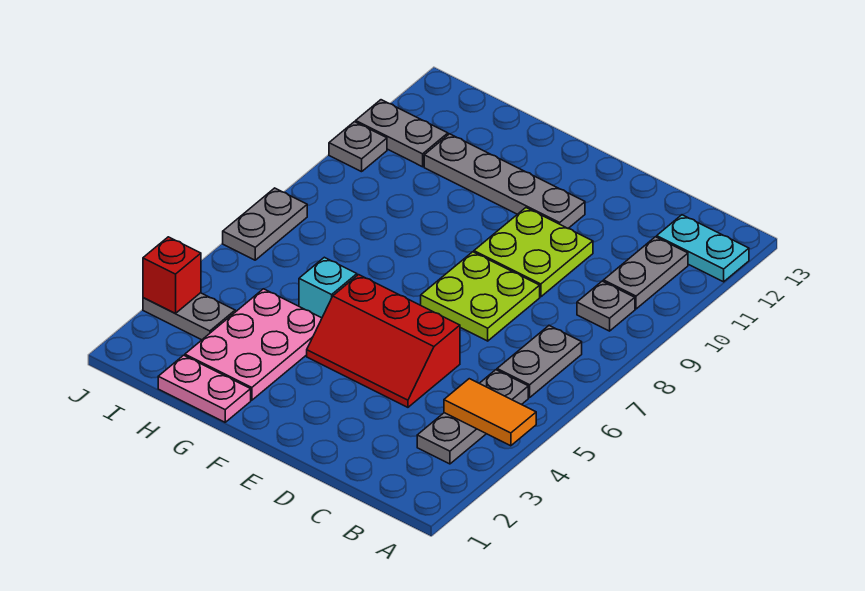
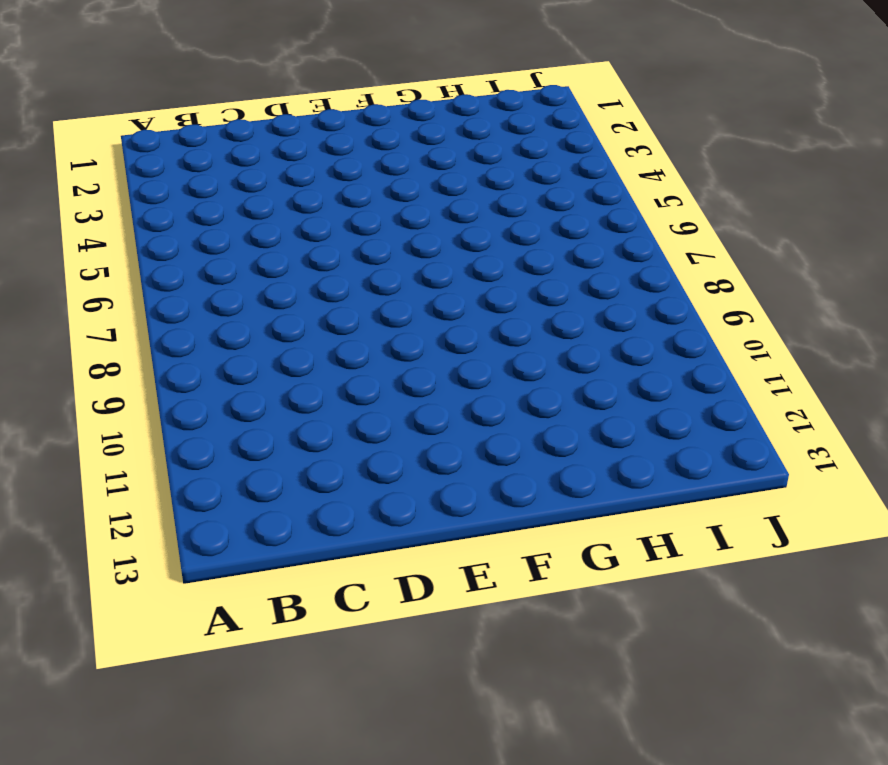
none -> cyan plate A12:B12 level 1
none -> grey plate B3:B5 level 1
none -> grey plate B6:B7 level 1

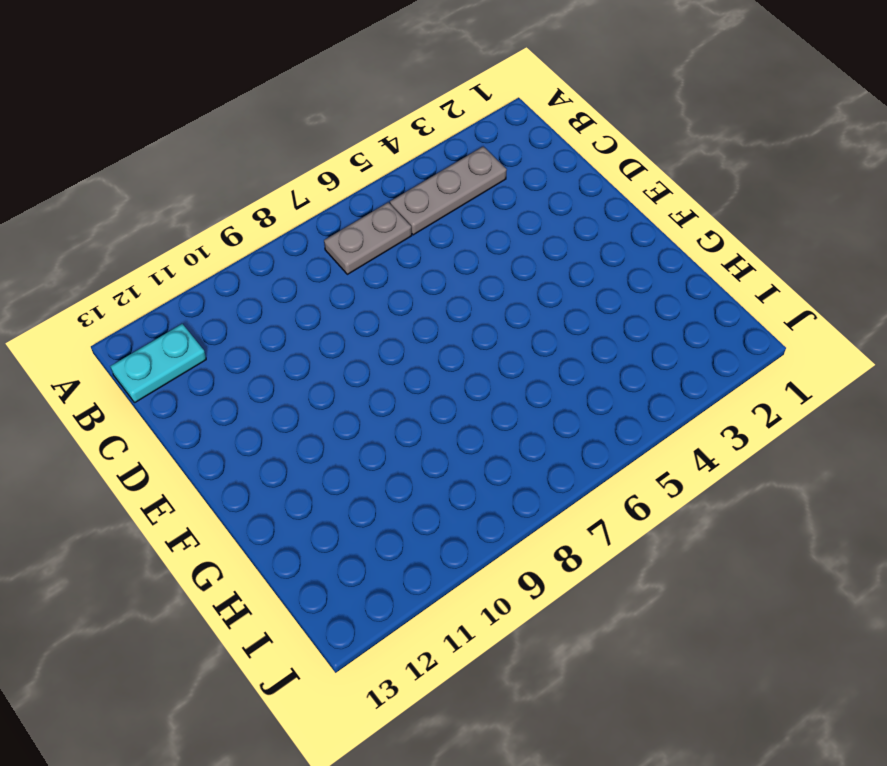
cyan plate B12:B13 level 1 -> cyan plate A12:B12 level 1
none -> grey plate B9 level 1
none -> grey plate B10:B11 level 1
none -> red slope D4:F5 level 1 top 5

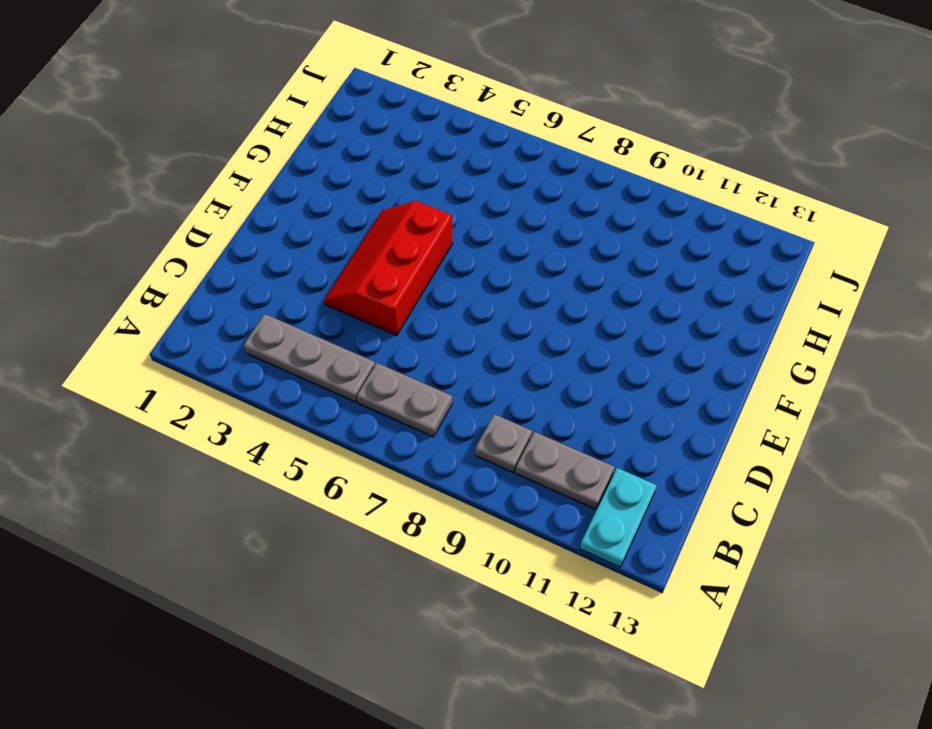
none -> lime plate D7:E8 level 1
none -> lime plate D9:E10 level 1
none -> grey plate E11:H11 level 1

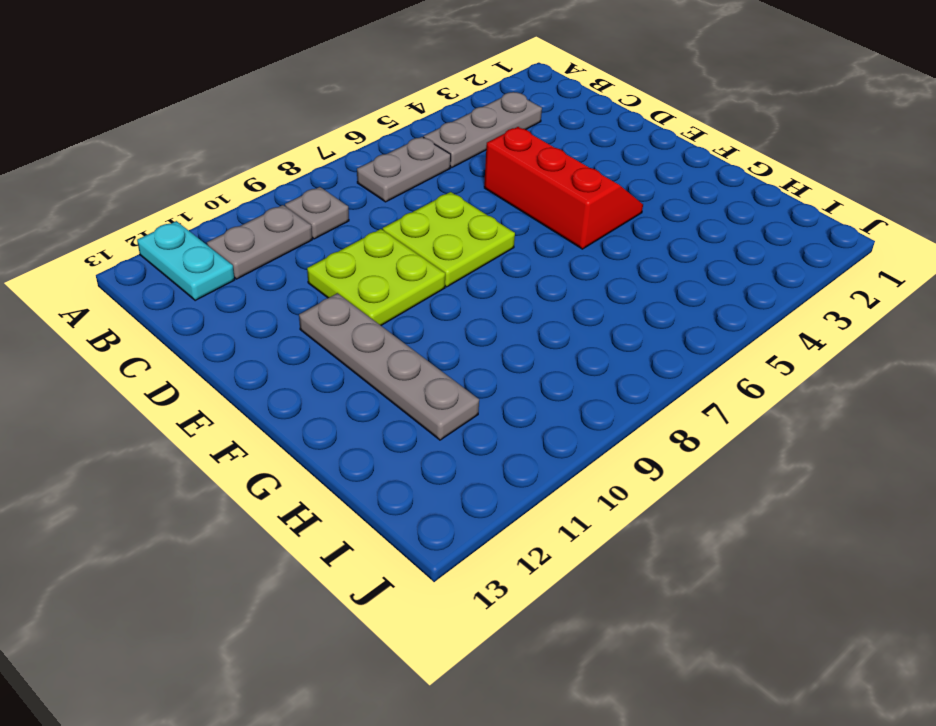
none -> pink plate G1:H1 level 1
none -> pink plate G2:H4 level 1
none -> cyan brick G5 level 1

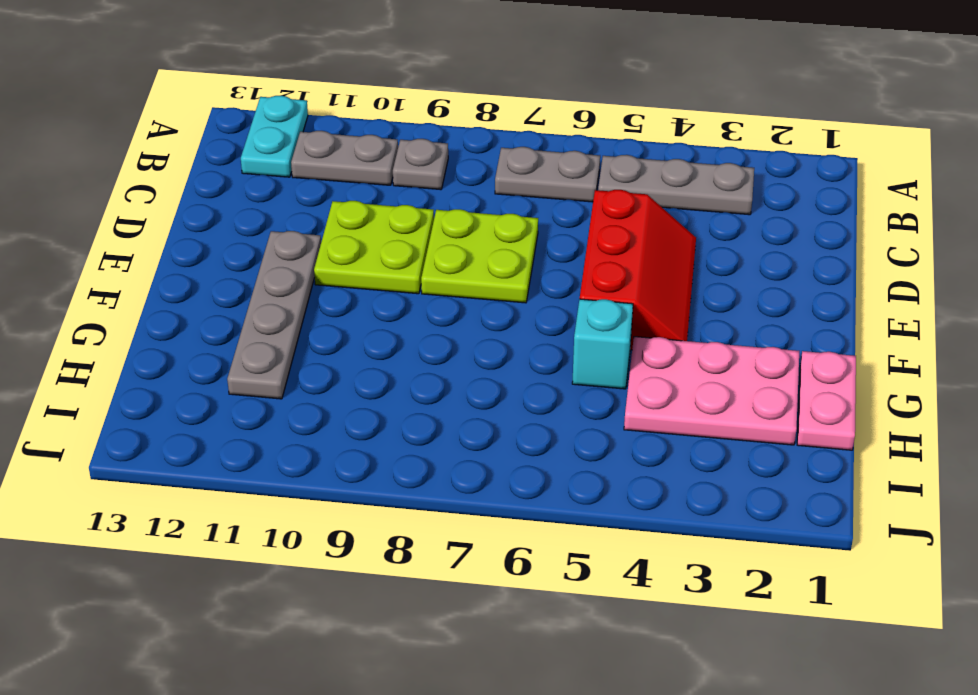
none -> grey plate I3:J3 level 1
none -> grey plate I11:J11 level 1
none -> grey plate J6:J7 level 1

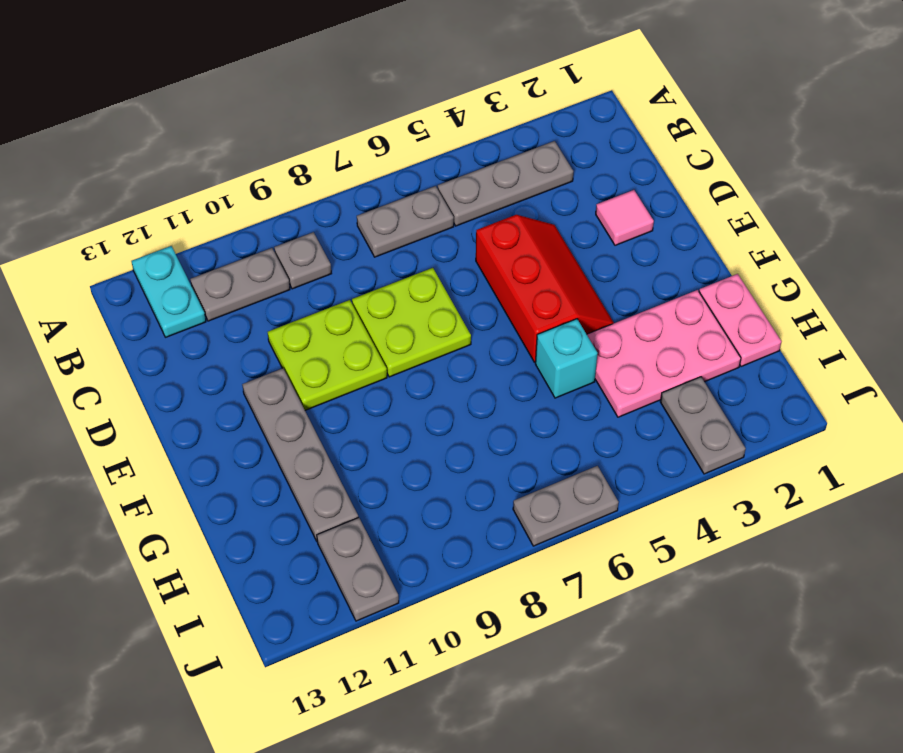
pink tile D2 level 1 -> none
none -> grey plate J10 level 1
none -> orange tile A4:B4 level 2
none -> red brick J3 level 2

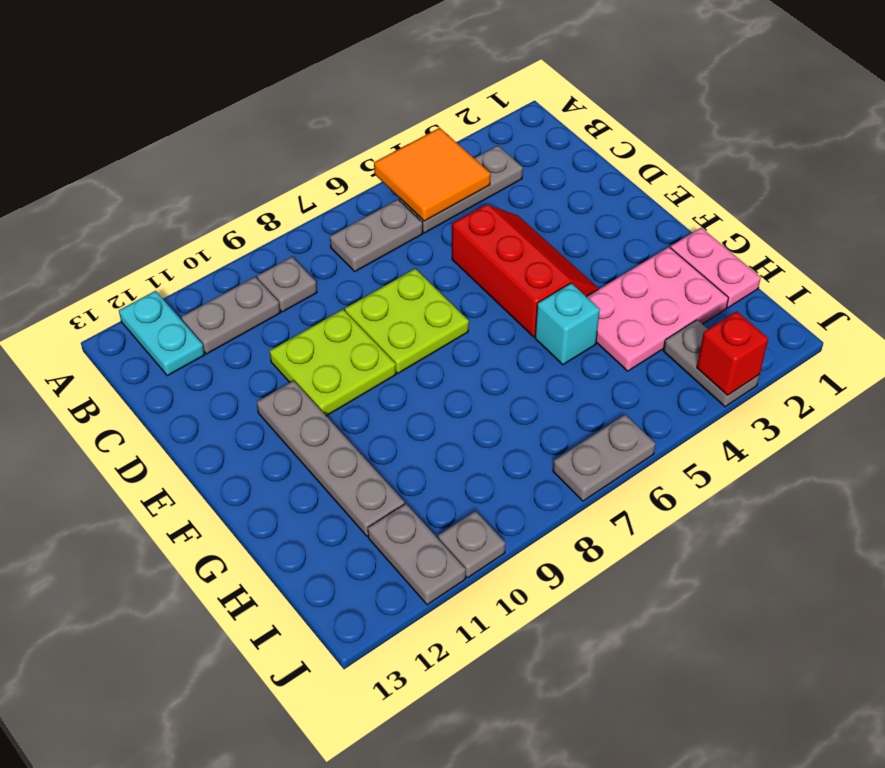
orange tile A4:B5 level 2 -> orange tile A4:B4 level 2

